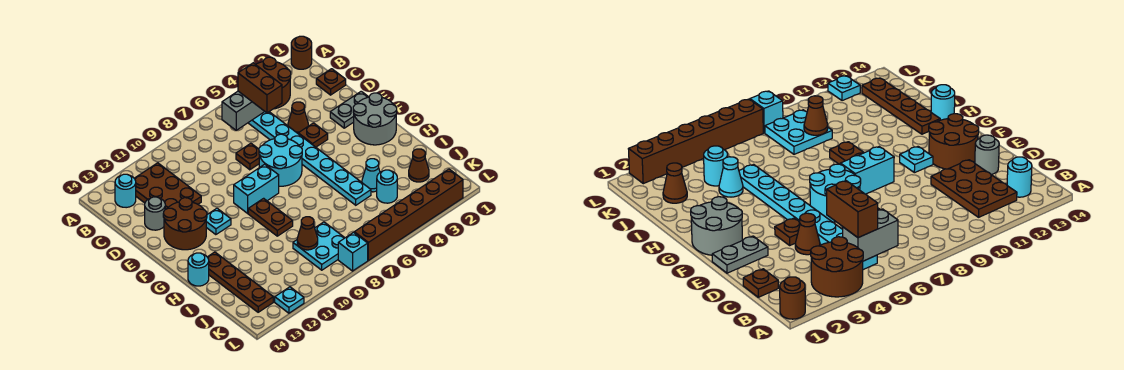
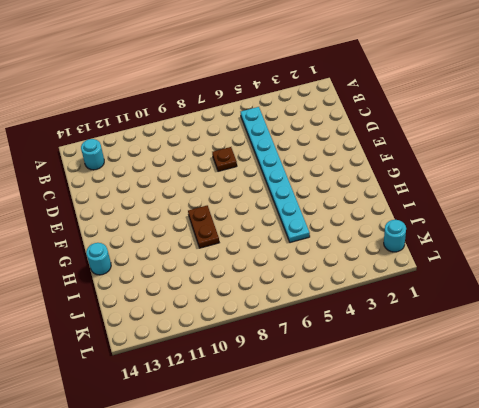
cyan round brick K1 level 1 -> cyan round brick J4 level 1
none -> brown round brick A1 level 1
none -> brown round brick A3:B4 level 1
none -> brown plate B11:D12 level 1

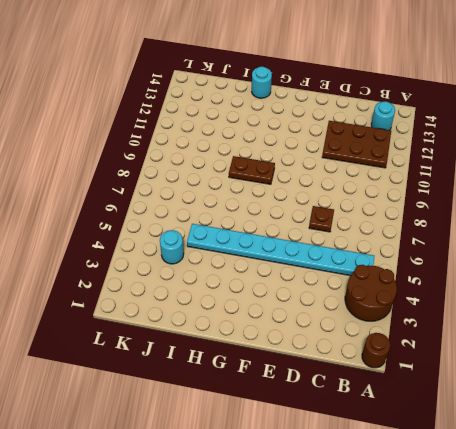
none -> brown plate C1 level 1
none -> brown cone D4 level 1
none -> grey round brick D13 level 1

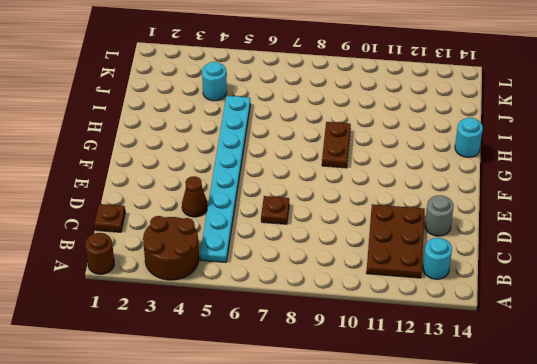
none -> grey plate E1:E2 level 1
none -> brown plate E4 level 1
none -> cyan round brick E6:F7 level 1

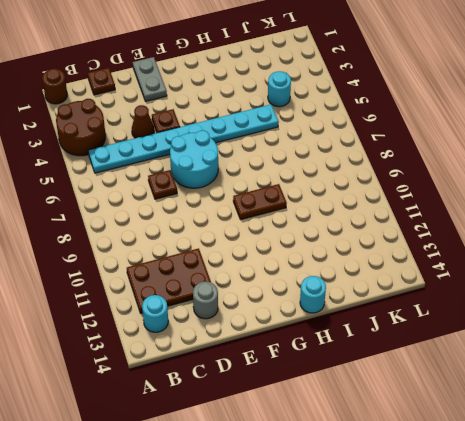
none -> brown round brick E12:F13 level 1
none -> grey round brick F1:G2 level 1
none -> cyan brick F8:F9 level 1

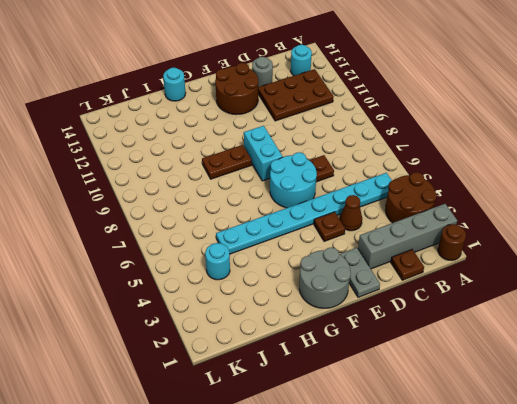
grey brick A2:D2 level 1 -> none
none -> cyan plate F11 level 1
none -> brown plate H13:K13 level 1
none -> cyan cone I4 level 1

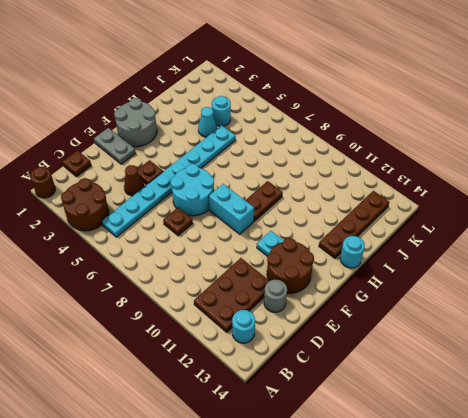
none -> brown cone J2 level 1
none -> cyan plate J8:K9 level 1
none -> brown brick L2:L7 level 1

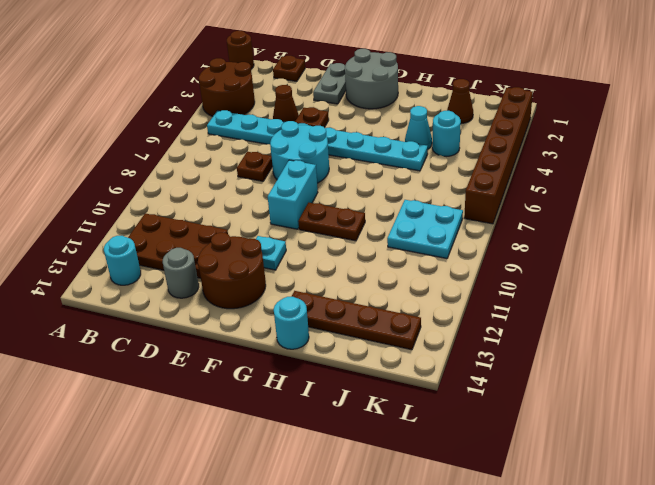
none -> cyan brick L8 level 1
none -> cyan plate L12 level 1
none -> grey brick B5:B6 level 2

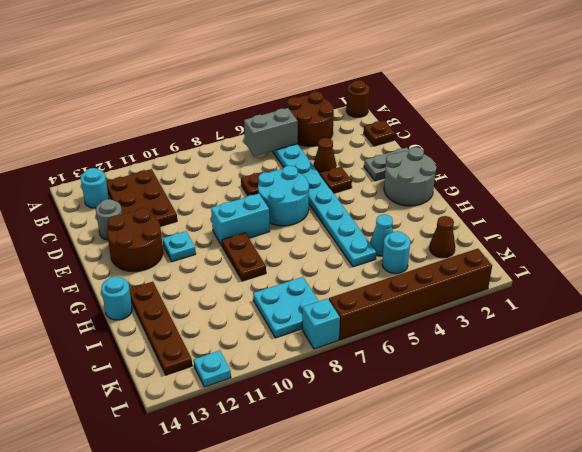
none -> brown cone J9 level 2
none -> brown brick B5:C5 level 3

